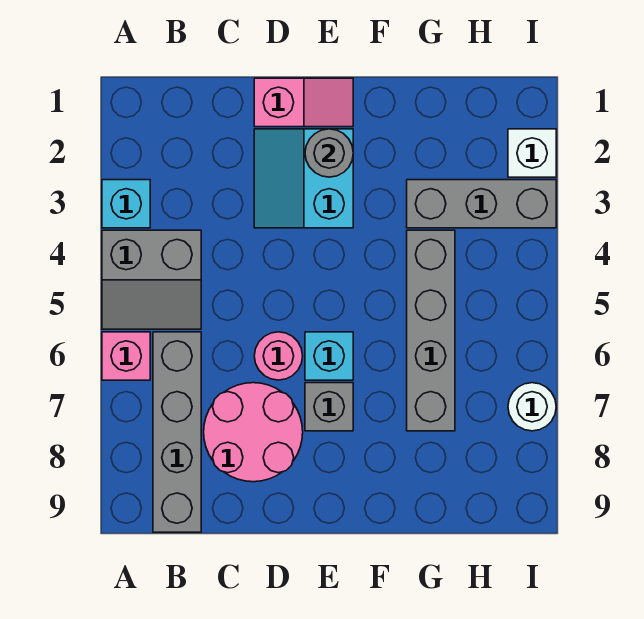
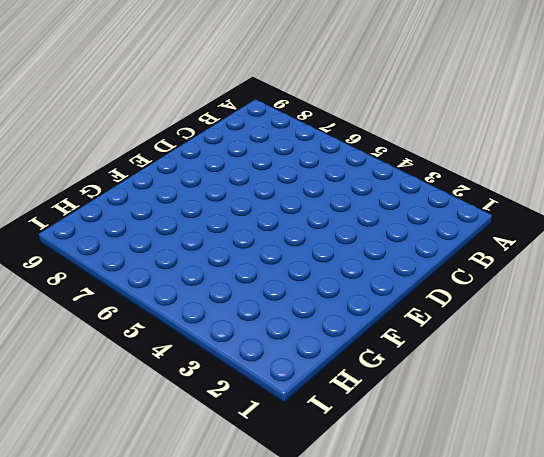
none -> cyan brick A3 level 1
none -> grey slope A4:B5 level 1 top 4
none -> pink brick A6 level 1

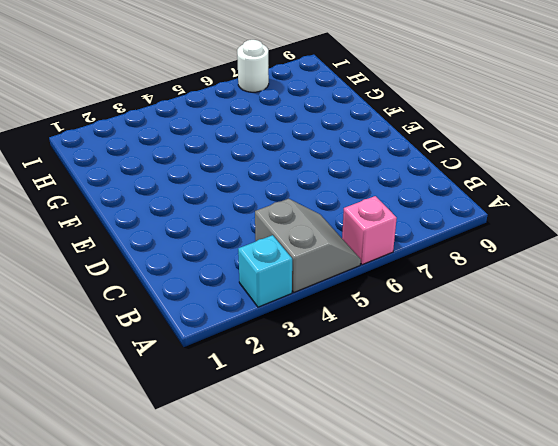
none -> grey brick B6:B9 level 1
none -> pink round brick C7:D8 level 1
none -> pink slope D1:E1 level 1 top D

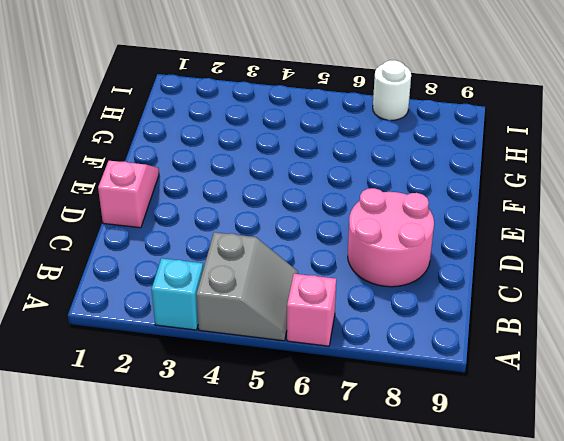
none -> grey brick B6:B9 level 1
none -> cyan slope D2:E3 level 1 top E
none -> pink round brick D6 level 1

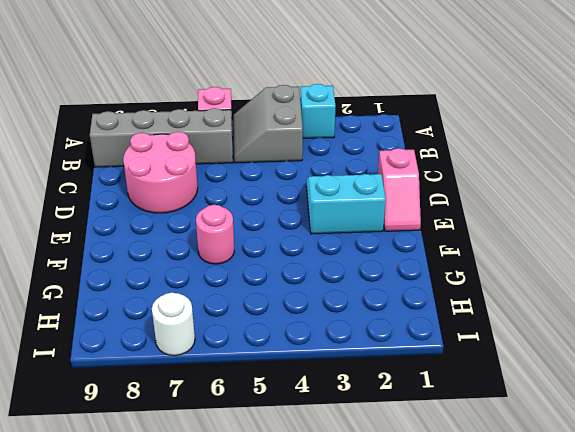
pink round brick F6 level 1 -> pink round brick D6 level 1
none -> cyan brick E6 level 1
none -> grey brick E7 level 1
none -> grey brick G3:I3 level 1

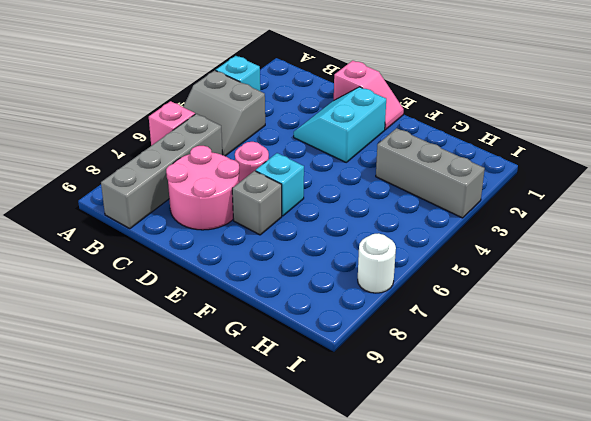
none -> grey brick G4:G7 level 1
none -> white brick I2 level 1
none -> grey round brick E2 level 2

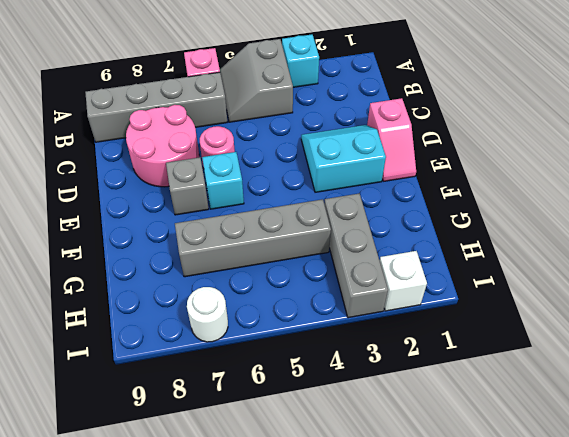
none -> grey round brick E2 level 2

